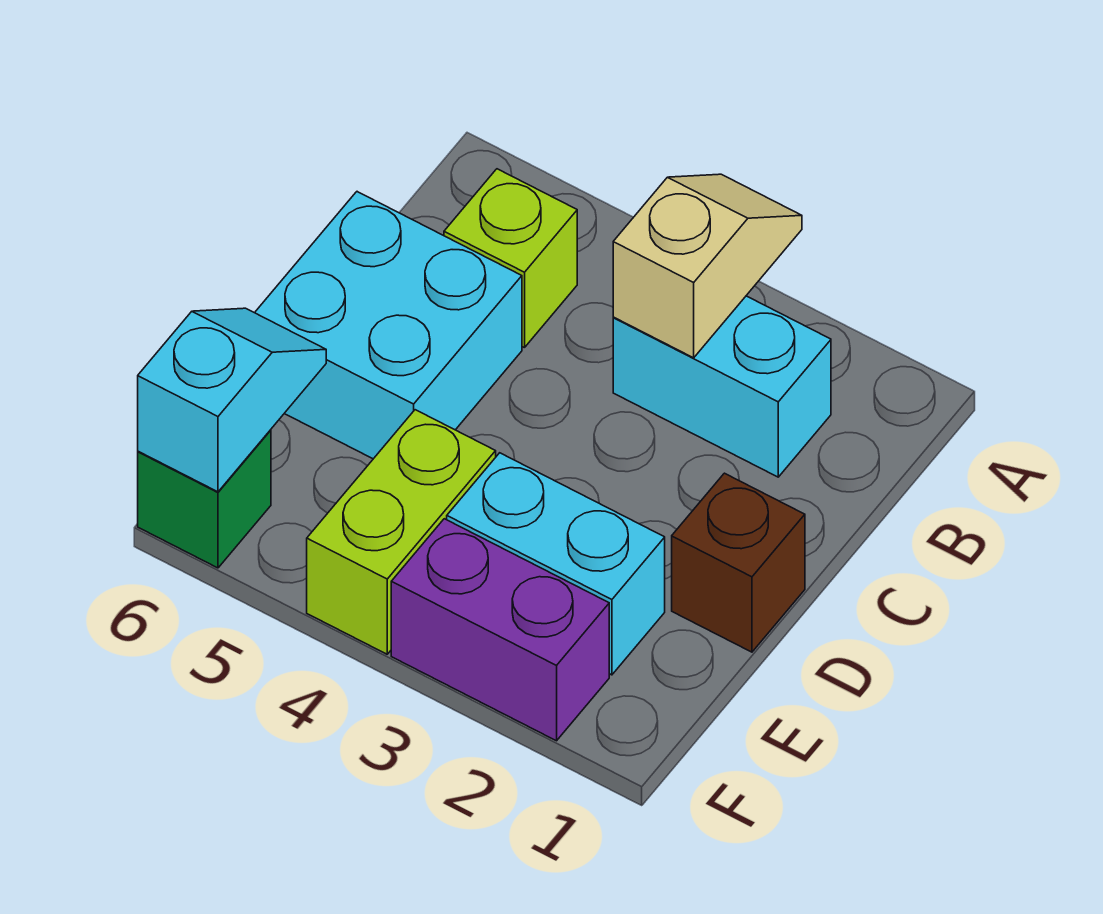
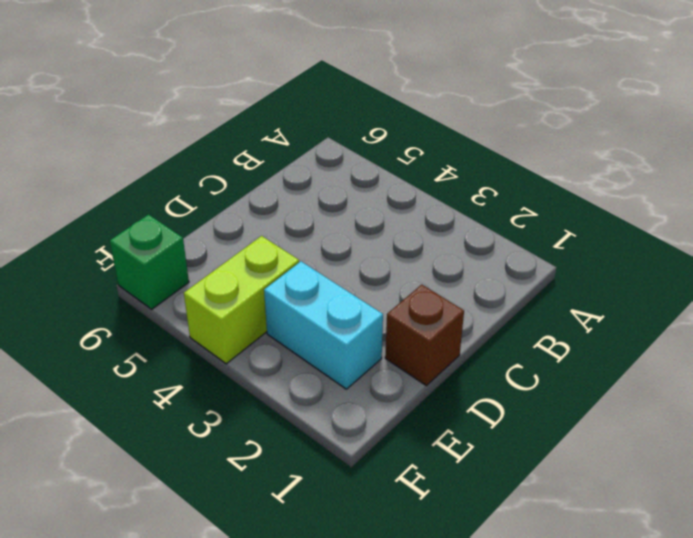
none -> cyan brick B2:B3 level 1
none -> lime brick B5 level 1

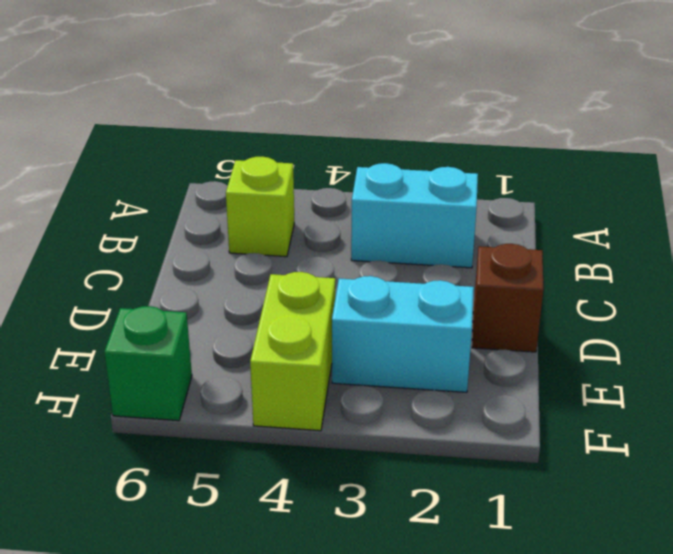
none -> cyan brick C5:D6 level 1
none -> purple brick F2:F3 level 1

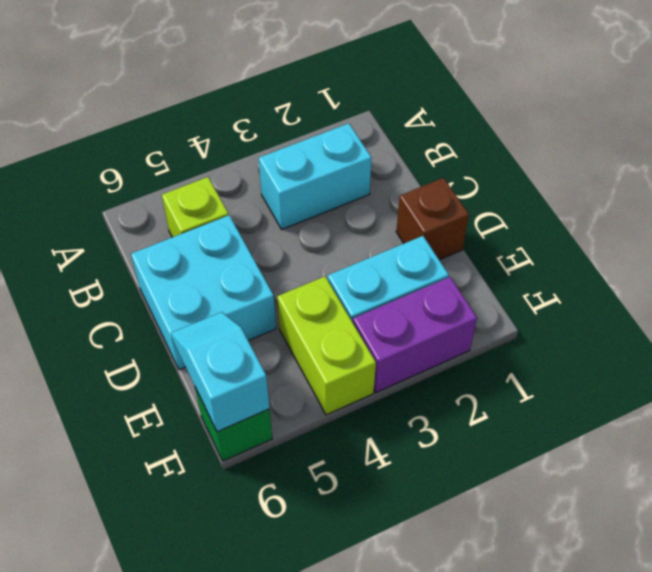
none -> tan slope A3:B3 level 2 top B

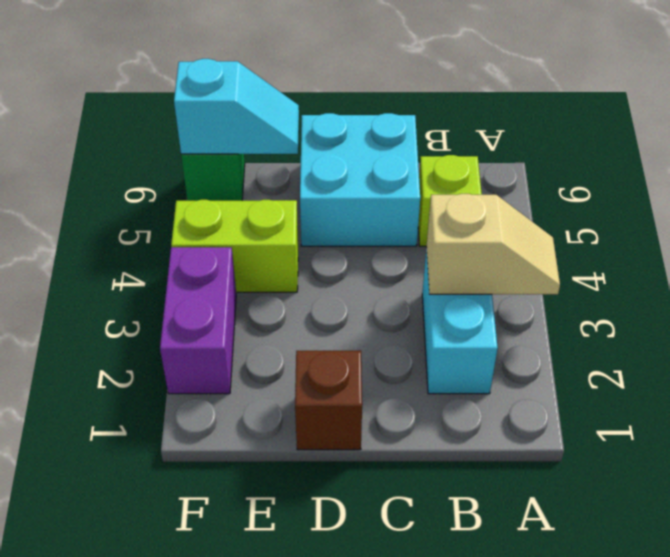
none -> cyan brick E2:E3 level 1

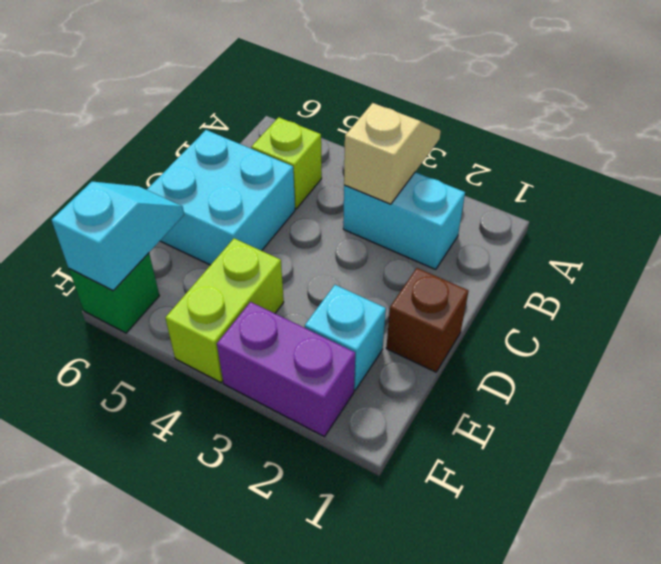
cyan brick E2 level 1 -> cyan brick E2:E3 level 1

